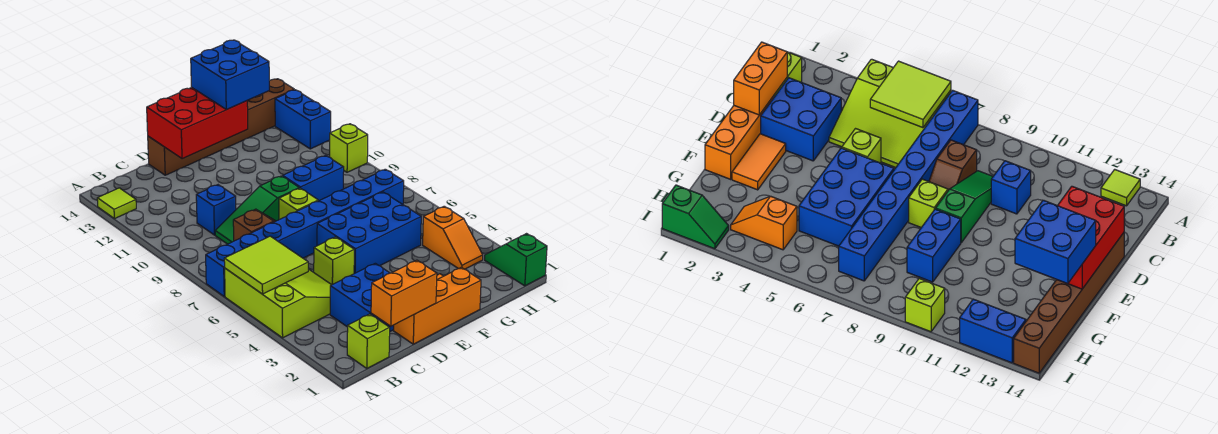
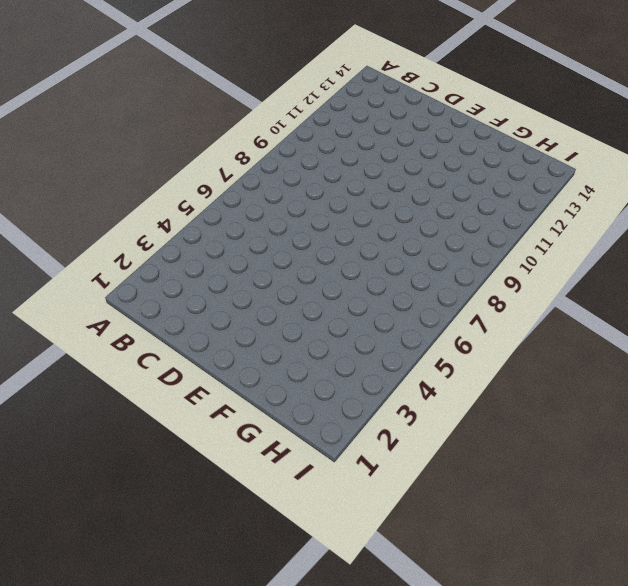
none -> lime slope A4:C6 level 1 top A
none -> blue brick A7:H7 level 1
none -> lime tile A13 level 1

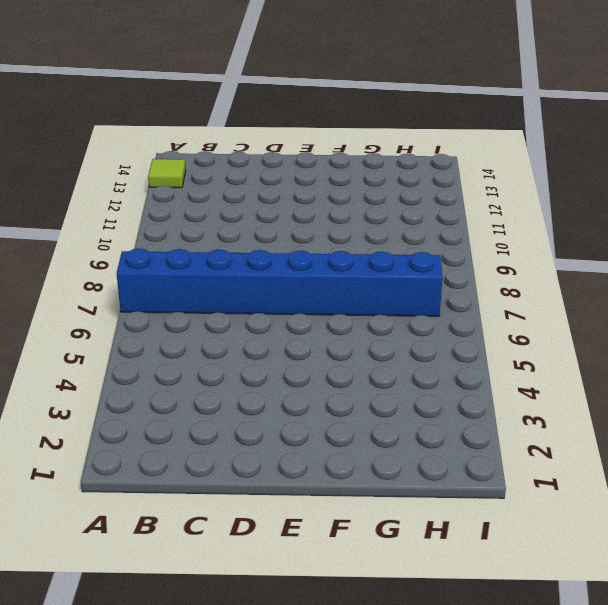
none -> lime slope A4:C6 level 1 top A
none -> lime brick B1 level 1
none -> blue brick C2:D3 level 1

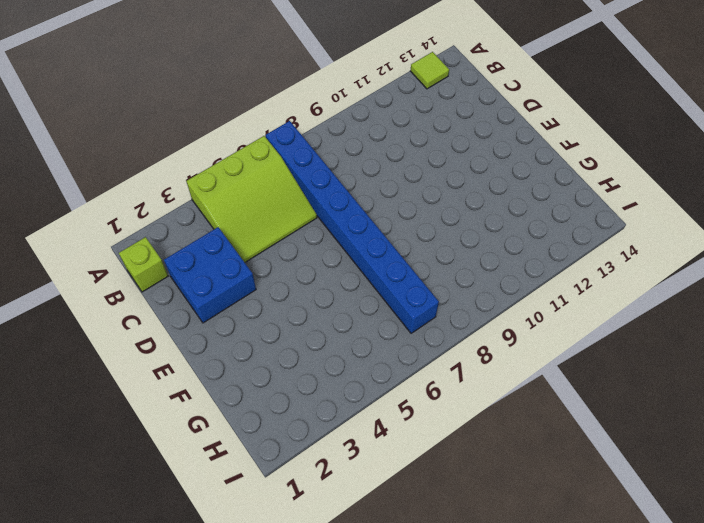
none -> brown slope C8:D8 level 1 top C
none -> green slope C9:E9 level 1 top E
none -> blue brick C10 level 1

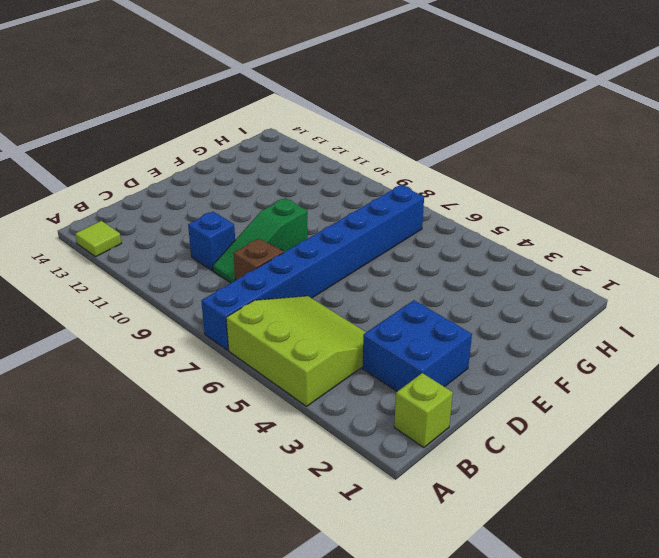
none -> orange brick D1:F1 level 1
none -> lime brick D5 level 1
none -> brown brick D14:I14 level 1

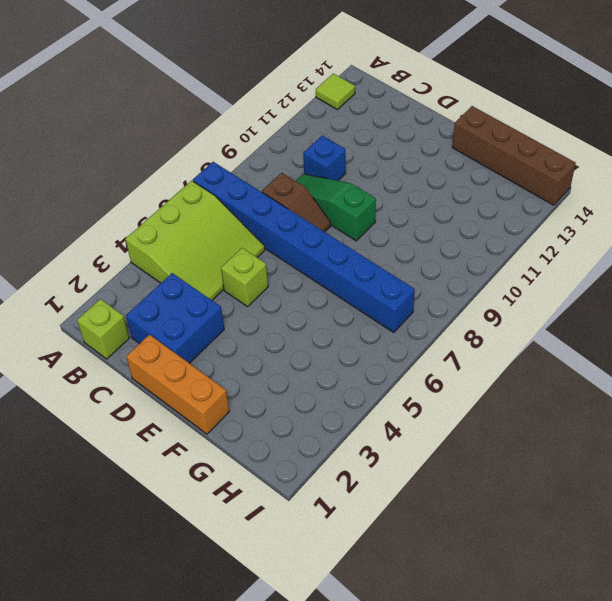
brown brick F14:I14 level 1 -> brown brick D14:I14 level 1
none -> orange tile E2:F2 level 1
none -> blue brick E5:G6 level 1
none -> lime brick E8 level 1

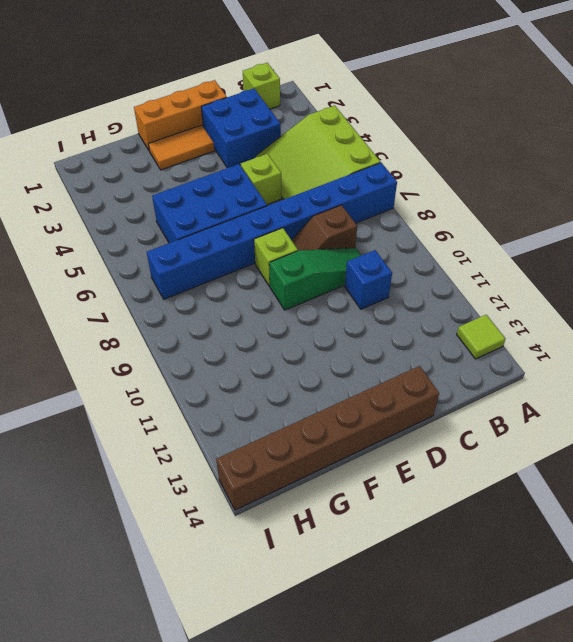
none -> blue brick F9:G9 level 1
none -> orange slope H3:H4 level 1 top 4
none -> green slope I1:I2 level 1 top 1

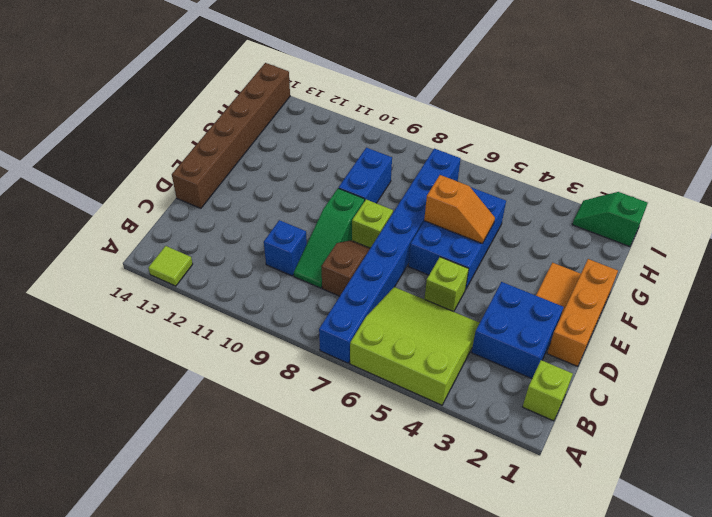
orange slope F5:F6 level 2 top 6 -> orange slope H3:H4 level 1 top 4
none -> lime brick I10 level 1
none -> blue brick I12:I13 level 1
none -> lime tile A5:B6 level 2

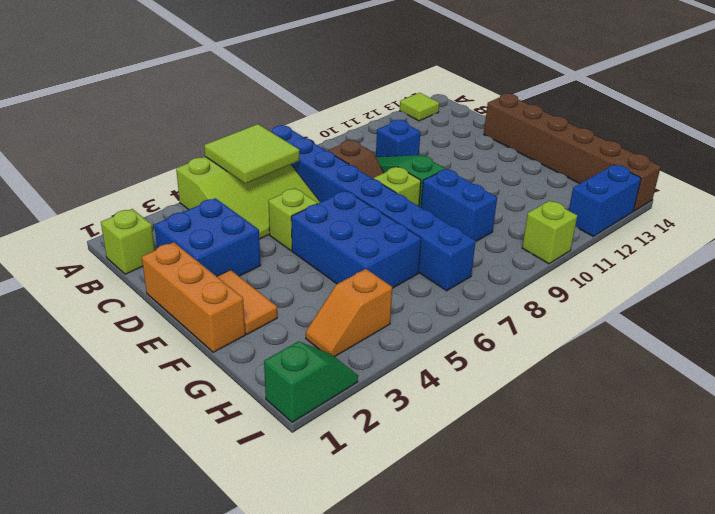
none -> orange brick C1:D1 level 2
none -> red brick D13:F14 level 2
none -> blue brick F13:G14 level 3

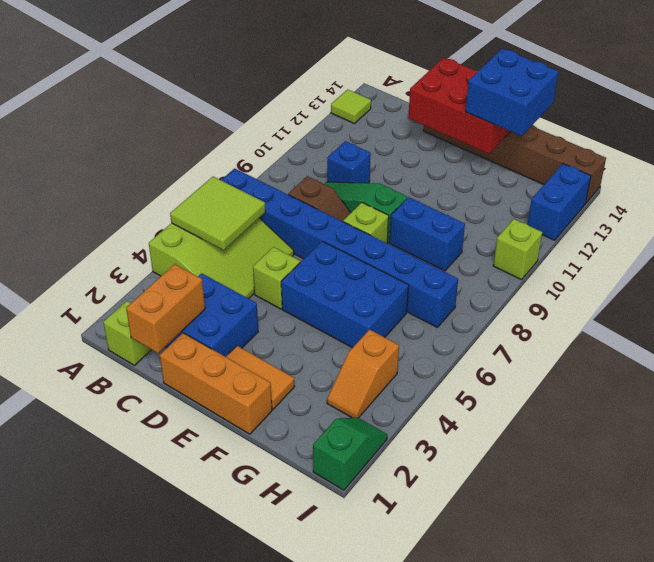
orange brick C1:C2 level 2 -> orange brick C1:D1 level 2

